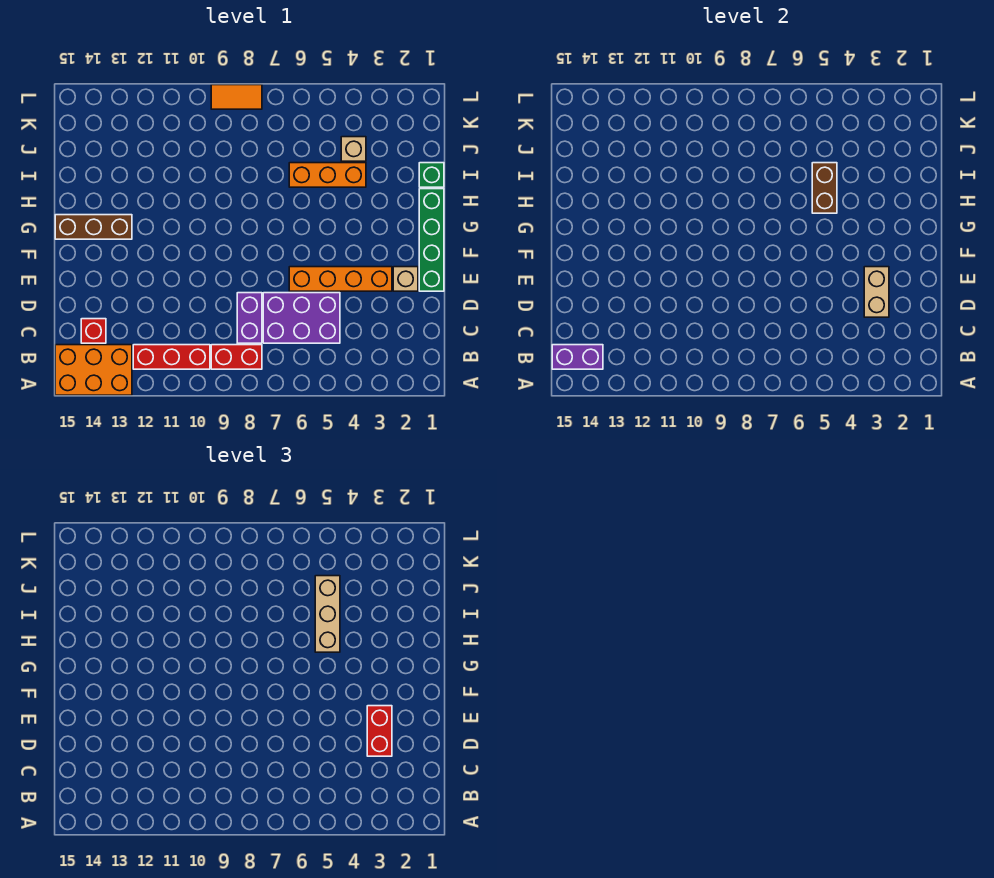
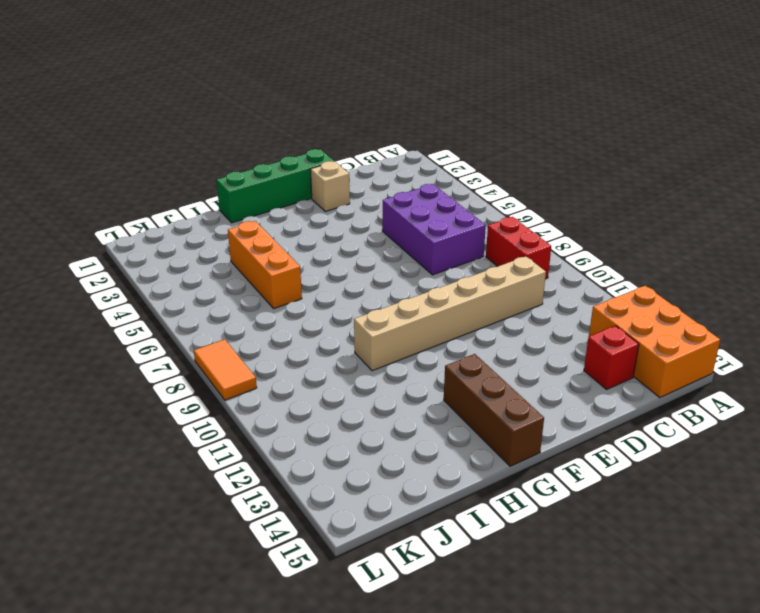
tan brick C10:H10 level 1 -> none
none -> red brick B10:B12 level 1
none -> purple brick C8:D8 level 1
none -> orange brick E3:E6 level 1

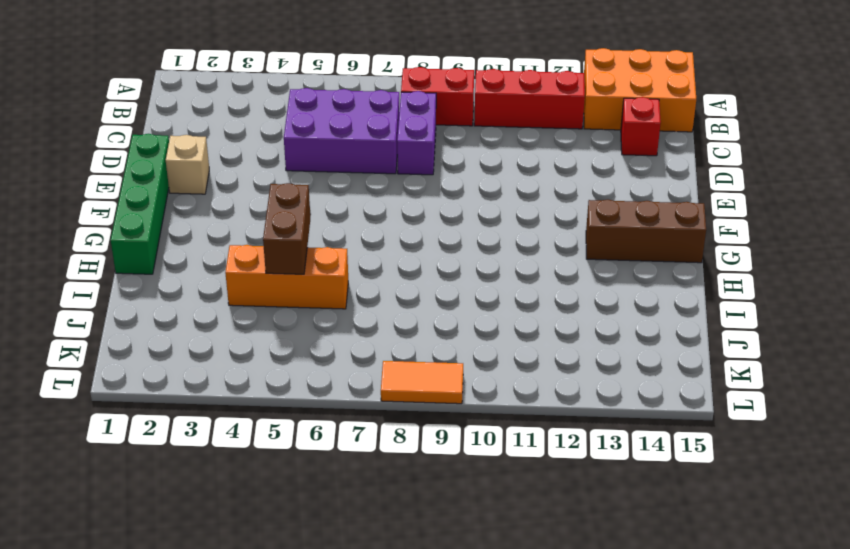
none -> orange brick E3:E6 level 1
none -> green brick I1 level 1
none -> tan brick J4 level 1

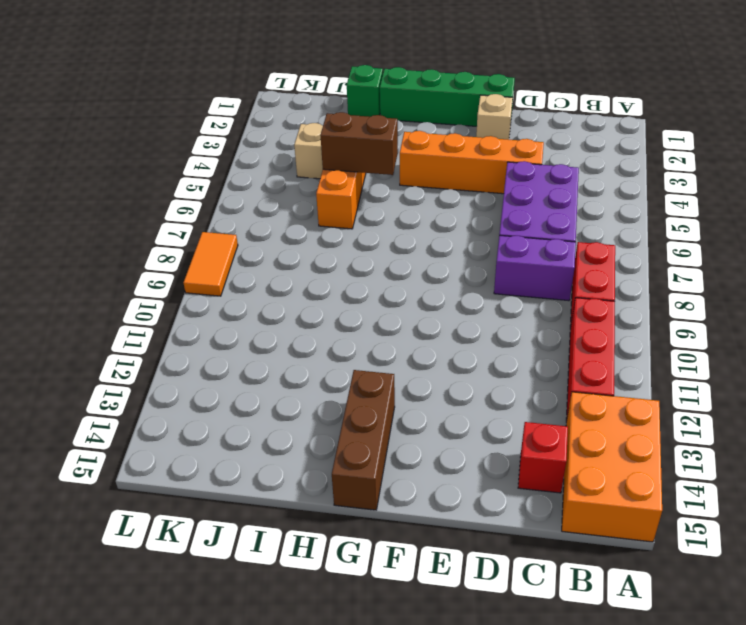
orange brick D4:G4 level 1 -> orange brick E3:E6 level 1
none -> purple brick B14:B15 level 2
none -> tan brick D3:E3 level 2
none -> red brick D3:E3 level 3

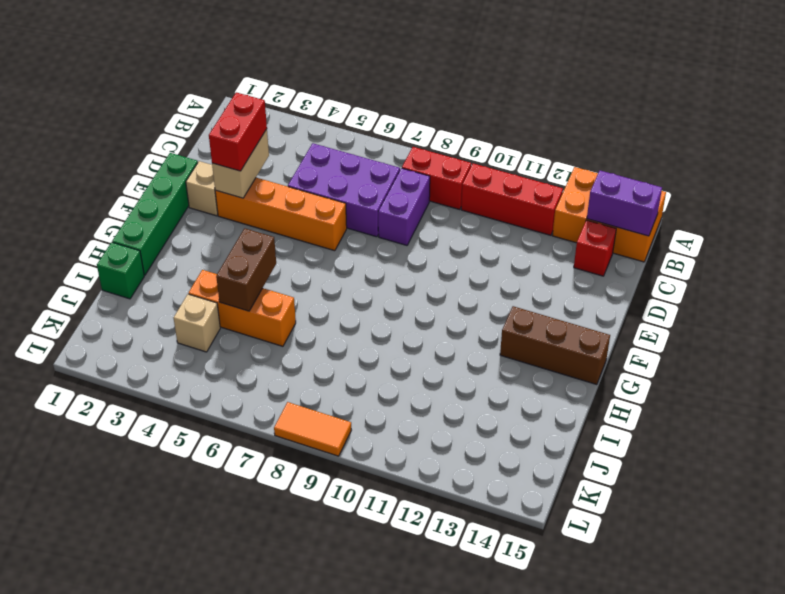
none -> tan brick H5:J5 level 3

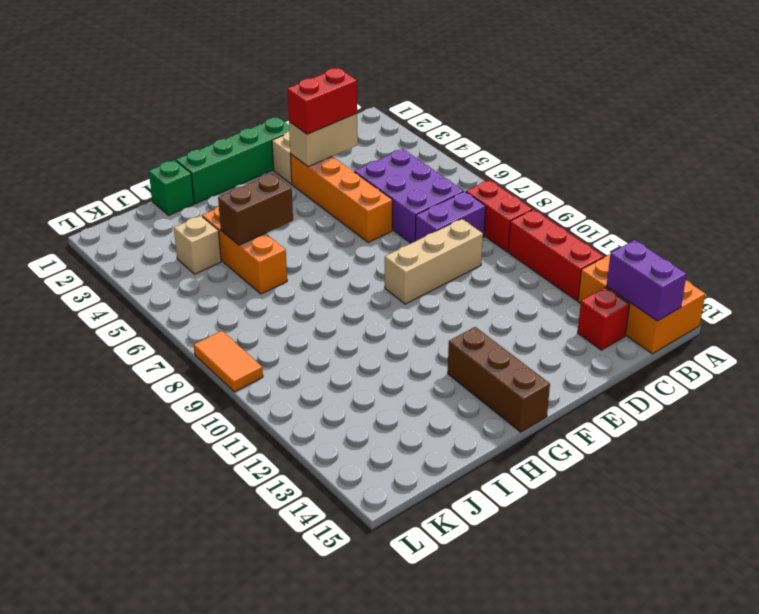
tan brick D9:F9 level 1 -> tan brick H5:J5 level 3

